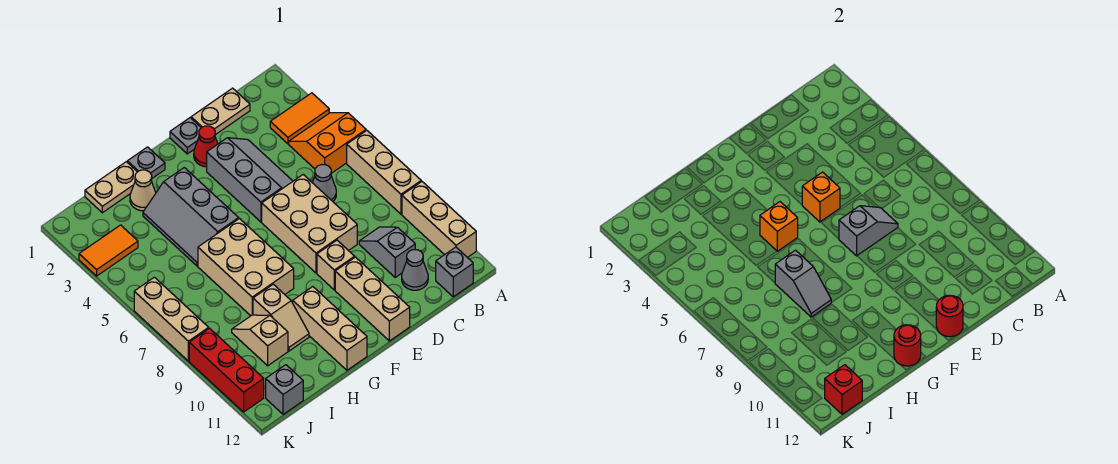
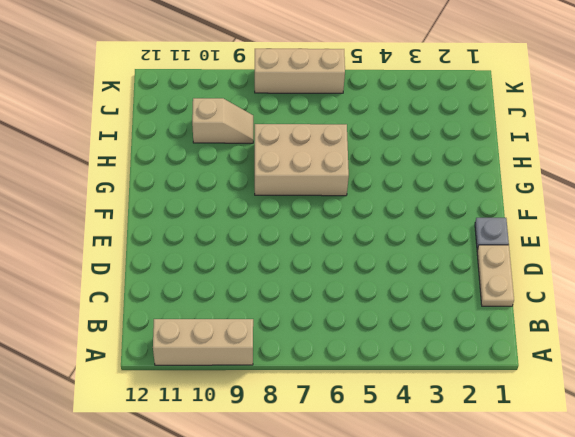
none -> orange tile A3:B3 level 1
none -> orange slope A4:B5 level 1 top 5
none -> tan brick A6:A8 level 1
none -> grey brick B12 level 1

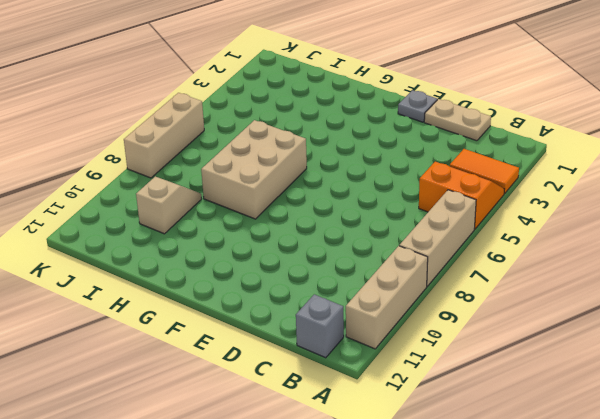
none -> grey cone C6 level 1
none -> grey slope C9:C10 level 1 top 10
none -> grey cone C11 level 1
none -> grey slope D3:E5 level 1 top E

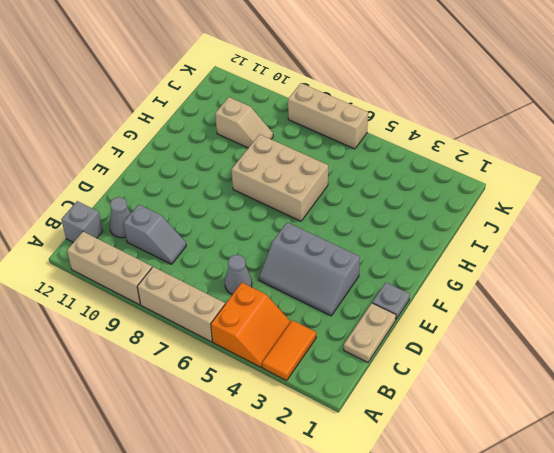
none -> tan brick D6:E8 level 1
none -> red cone E2 level 1
none -> tan brick E9 level 1
none -> tan brick E10:E12 level 1

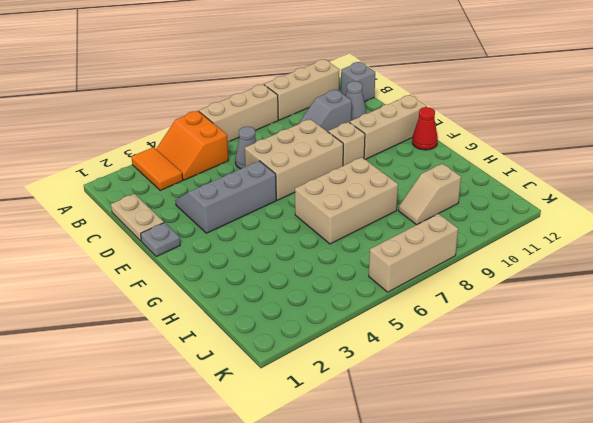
red cone F12 level 1 -> red cone E2 level 1
none -> grey plate G1 level 1
none -> grey slope G3:H5 level 1 top G
none -> tan brick G10:G12 level 1
none -> tan plate H1:I1 level 1

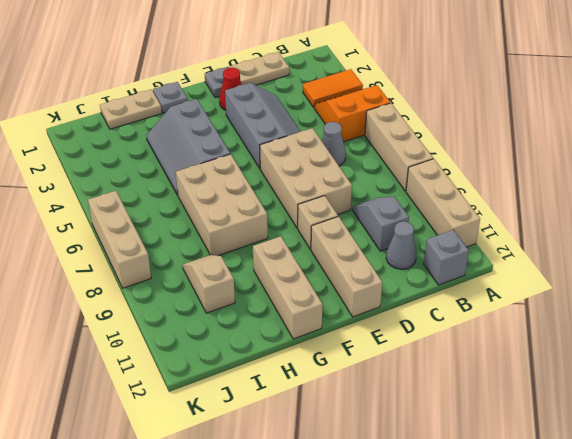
none -> tan cone H2 level 1
none -> tan slope H9:H10 level 1 top 9
none -> orange tile J3:K3 level 1
none -> grey brick J12 level 1

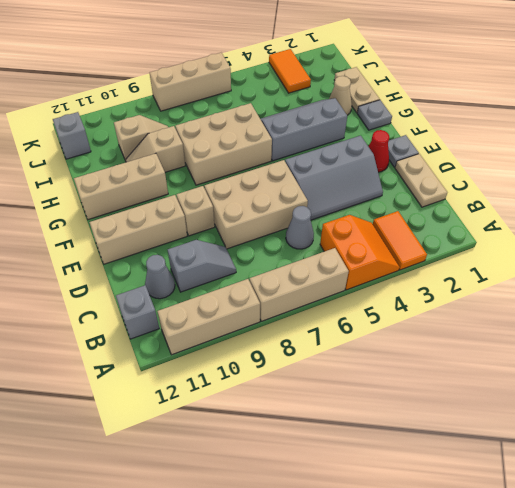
none -> red brick K9:K11 level 1
none -> grey slope D7:E7 level 2 top E
none -> orange brick E5 level 2
none -> red round brick E12 level 2

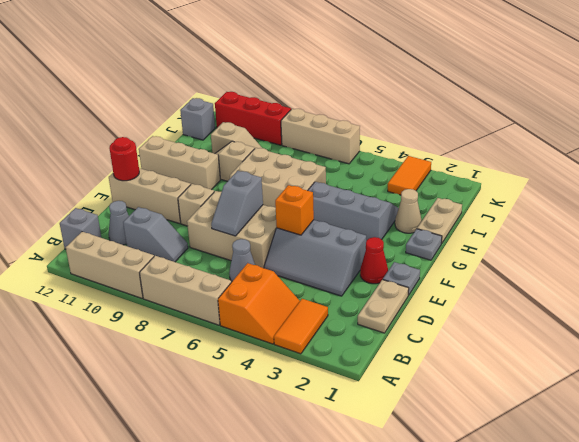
none -> orange brick G5 level 2
none -> red round brick G12 level 2
none -> grey slope H7:H8 level 2 top 7
none -> red brick J12 level 2

